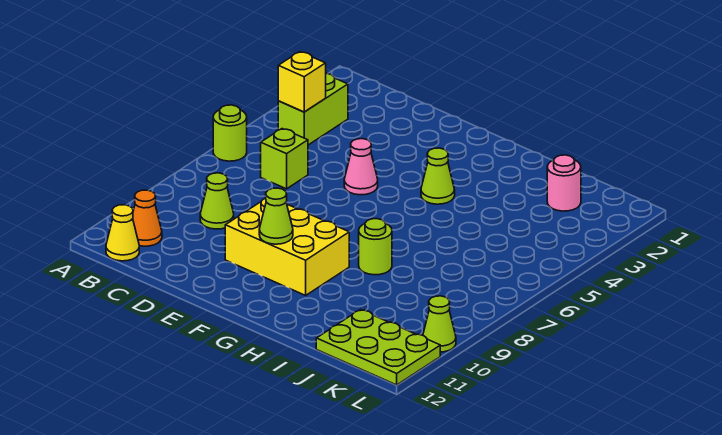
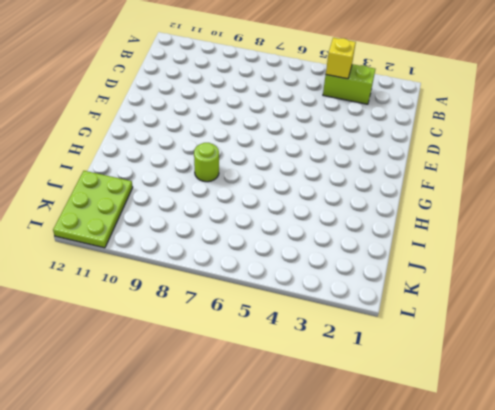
none -> lime round brick A6 level 1
none -> orange cone B11 level 1
none -> yellow cone B12 level 1

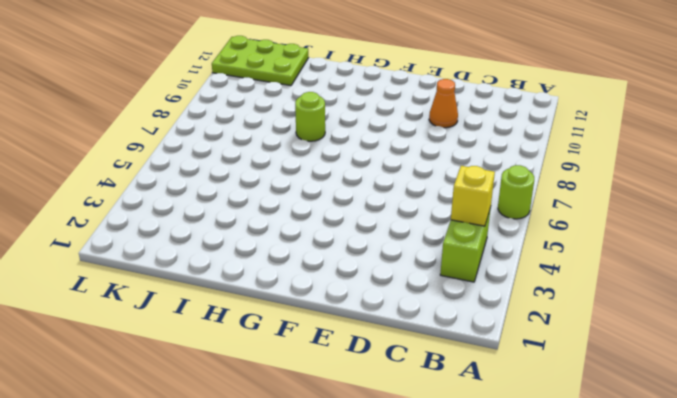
orange cone D10 level 1 -> orange cone B11 level 1
none -> yellow cone B12 level 1
none -> lime brick C6 level 1
none -> lime cone C9 level 1

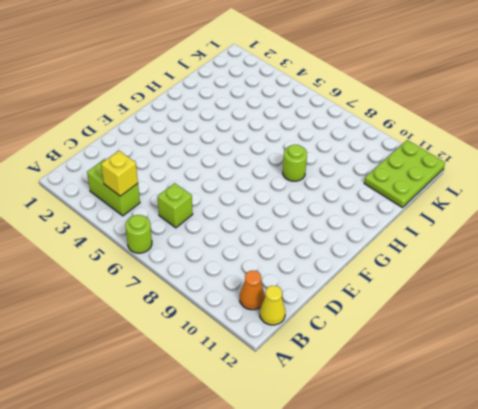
none -> lime cone C9 level 1
none -> pink cone E5 level 1
none -> yellow brick E9:G10 level 1

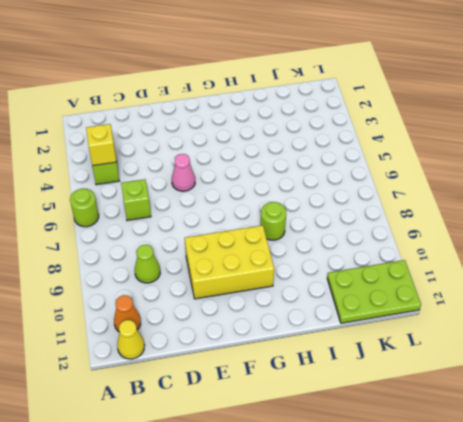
none -> lime cone G4 level 1
none -> pink round brick J2 level 1
none -> lime cone L10 level 1

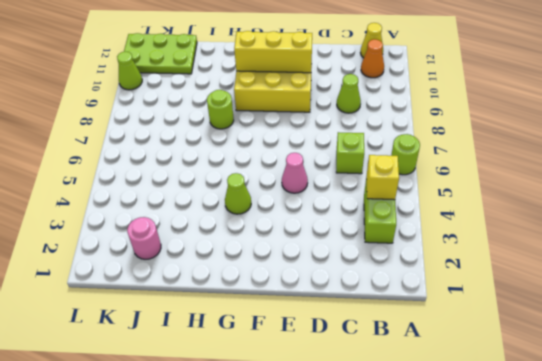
yellow brick E10:G10 level 2 -> lime cone F10 level 2

